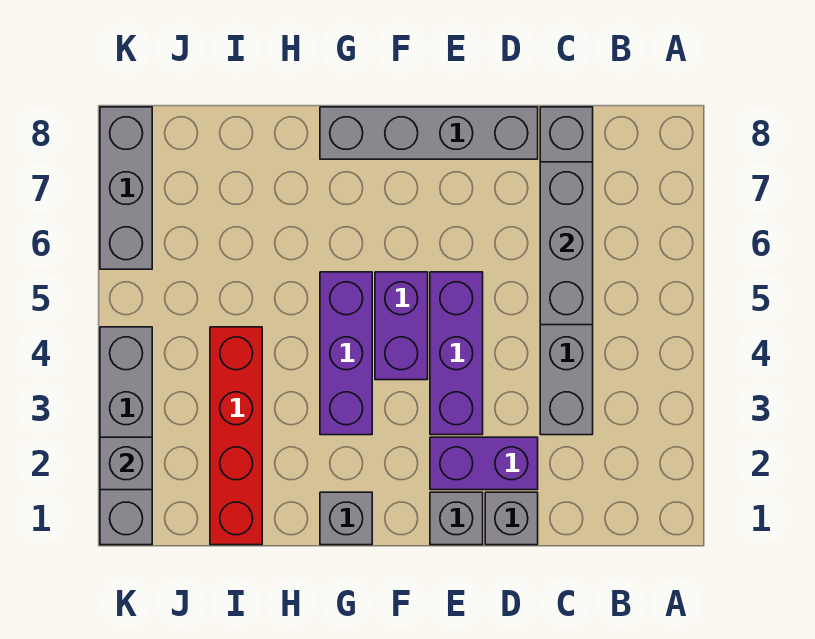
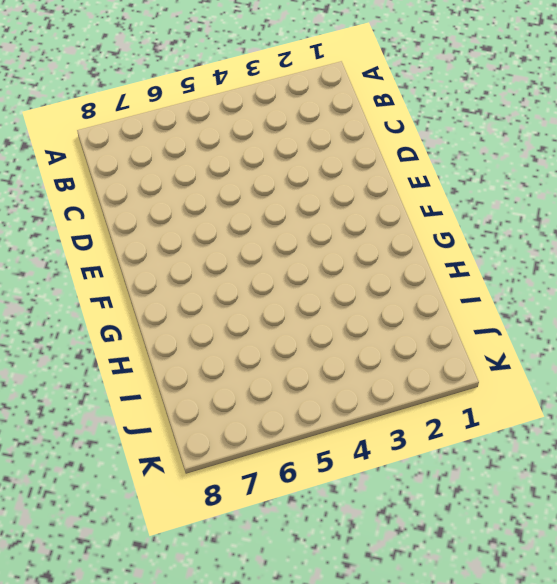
none -> grey brick C3:C8 level 1
none -> grey brick D1 level 1
none -> purple brick D2:E2 level 1

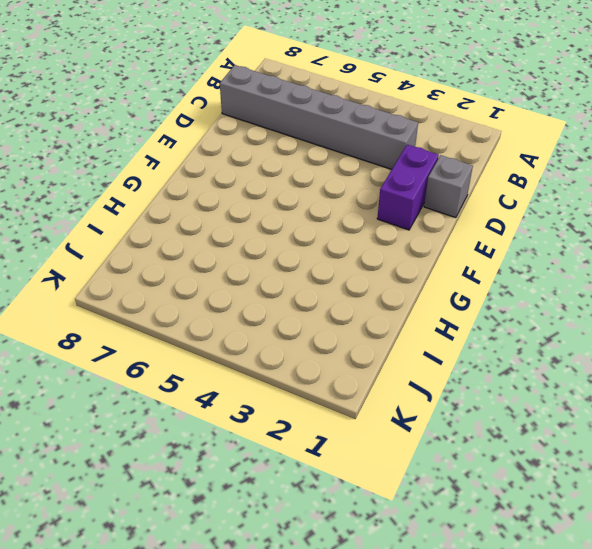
none -> grey brick D8:G8 level 1
none -> grey brick E1 level 1
none -> purple brick E3:E5 level 1

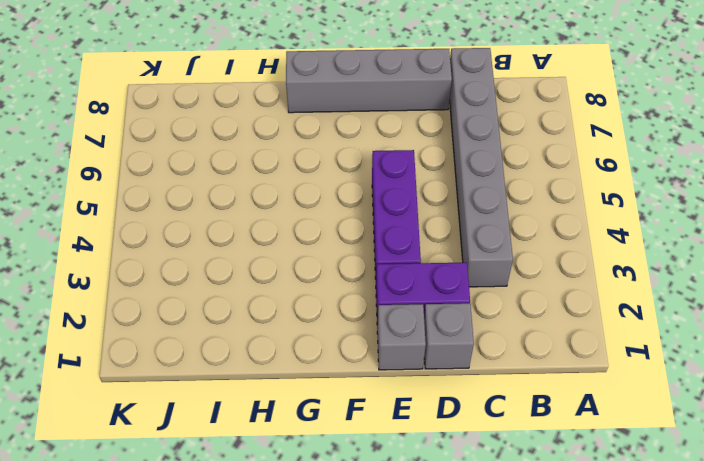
none -> purple brick F4:F5 level 1
none -> grey brick G1 level 1
none -> purple brick G3:G5 level 1

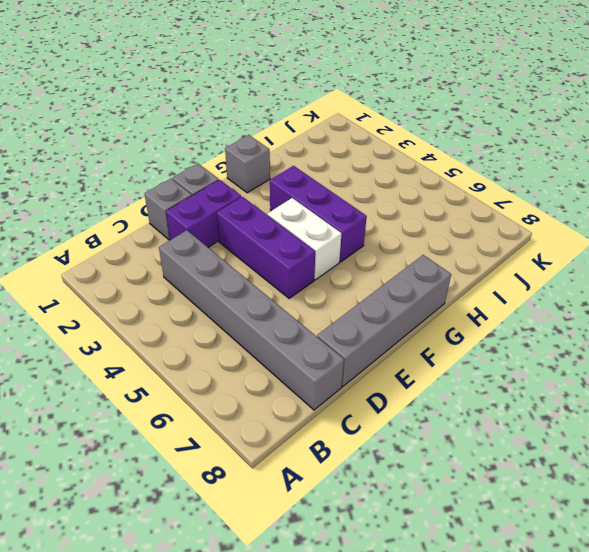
white brick F4:F5 level 1 -> purple brick F4:F5 level 1
none -> red brick I1:I4 level 1
none -> grey brick K1:K4 level 1
none -> grey brick K6:K8 level 1

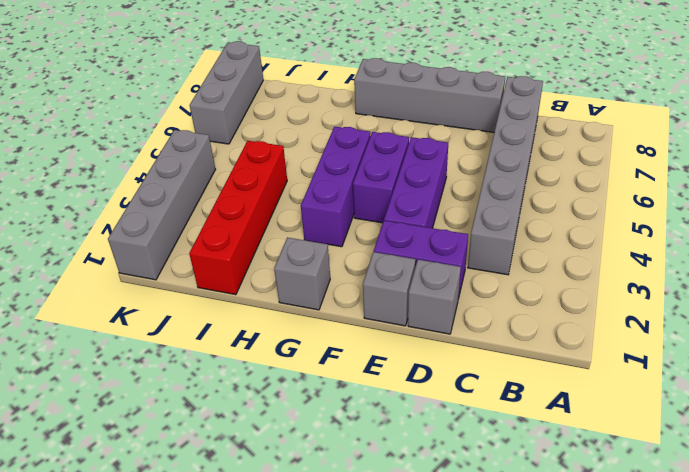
none -> grey brick C5:C7 level 2
none -> grey brick K2 level 2

